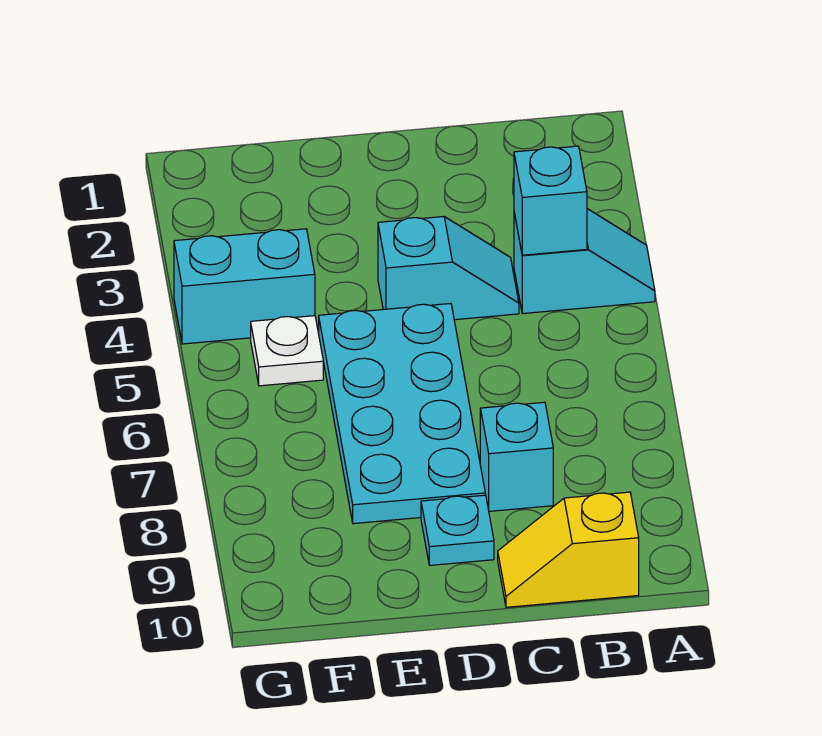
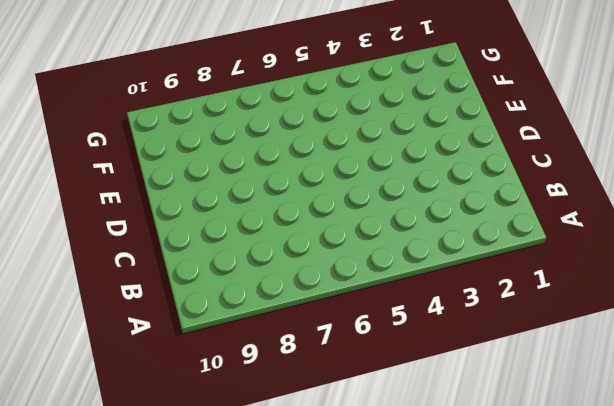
none -> cyan slope A4:B4 level 1 top B
none -> yellow slope B10:C10 level 1 top B

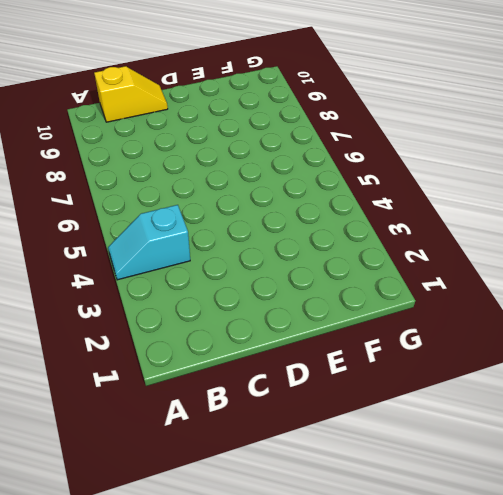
none -> cyan slope C4:D4 level 1 top D
none -> cyan brick C8 level 1

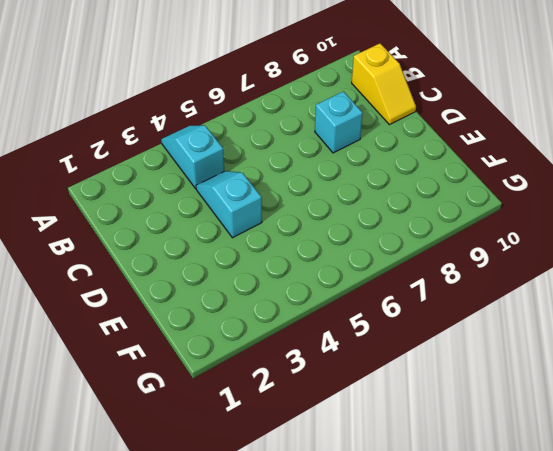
none -> cyan plate D5:E8 level 1
none -> cyan plate D9 level 1

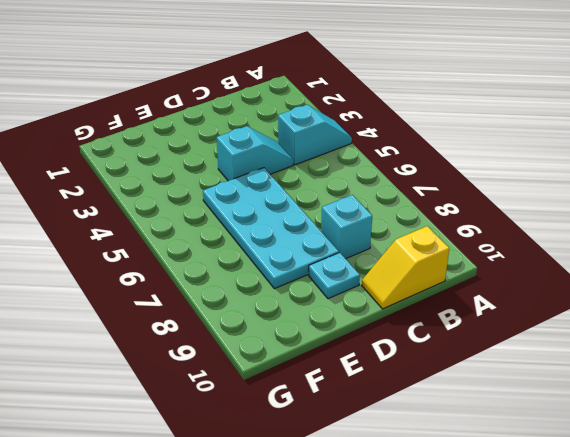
none -> cyan brick F4:G4 level 1
none -> white plate F5 level 1

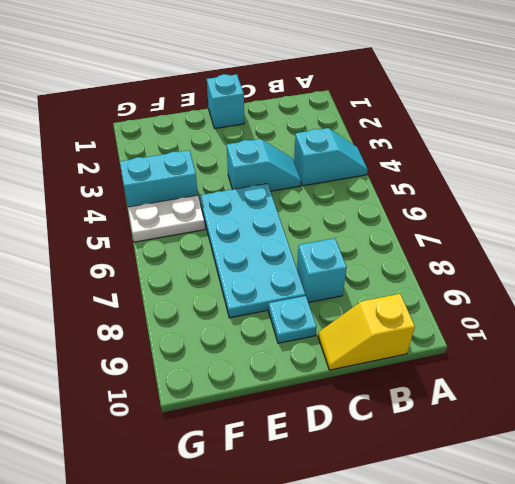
cyan brick D1 level 1 -> cyan brick B4 level 2
white plate F5:G5 level 1 -> white plate F5 level 1

